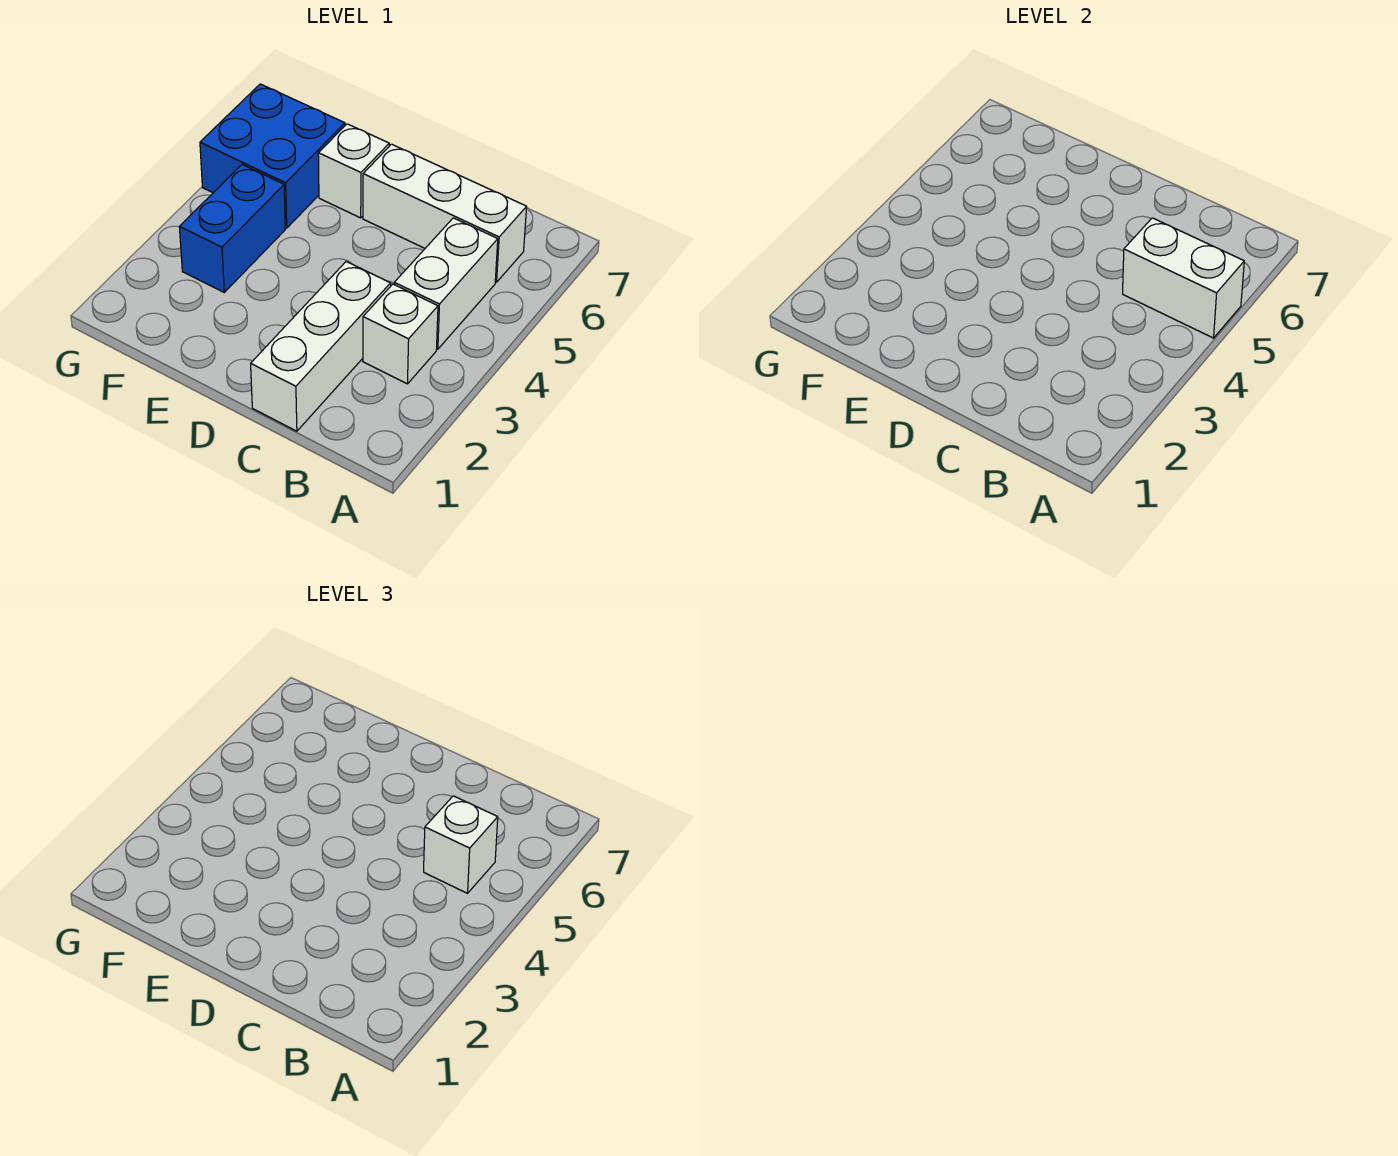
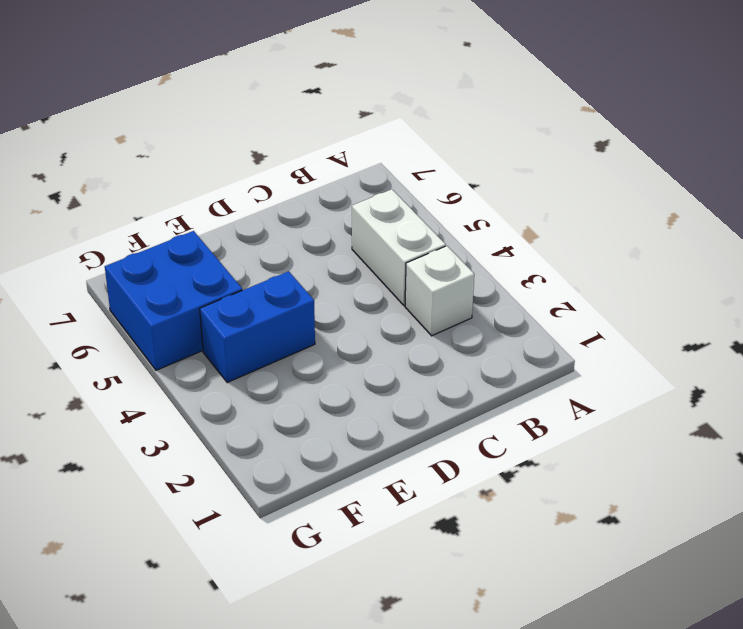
blue brick E4:F4 level 1 -> blue brick F3:F4 level 1
none -> white brick B6:D6 level 1
none -> white brick C1:C3 level 1

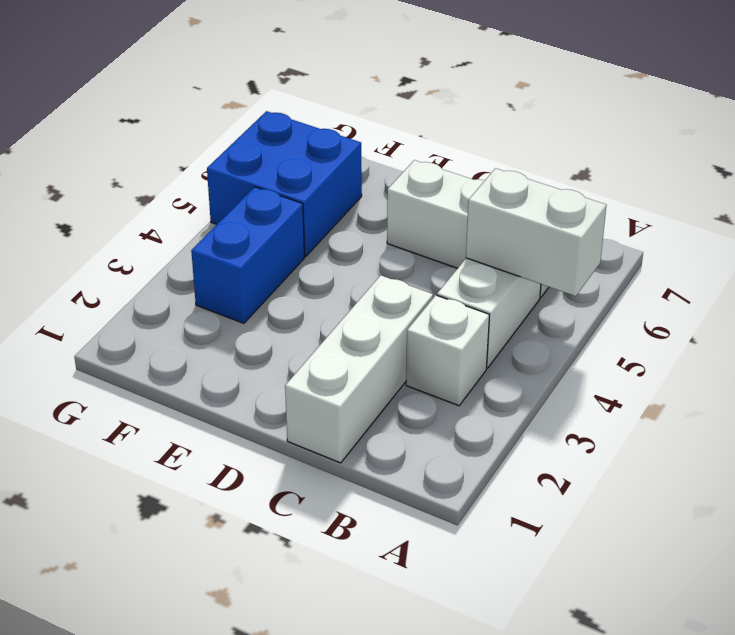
none -> white brick E6 level 1
none -> white brick B5 level 3

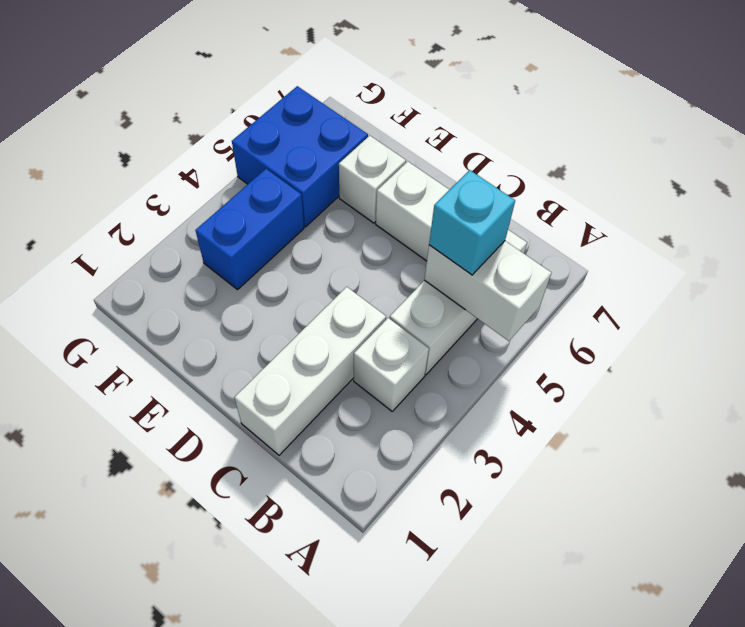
cyan brick B5 level 3 -> white brick B5 level 3

